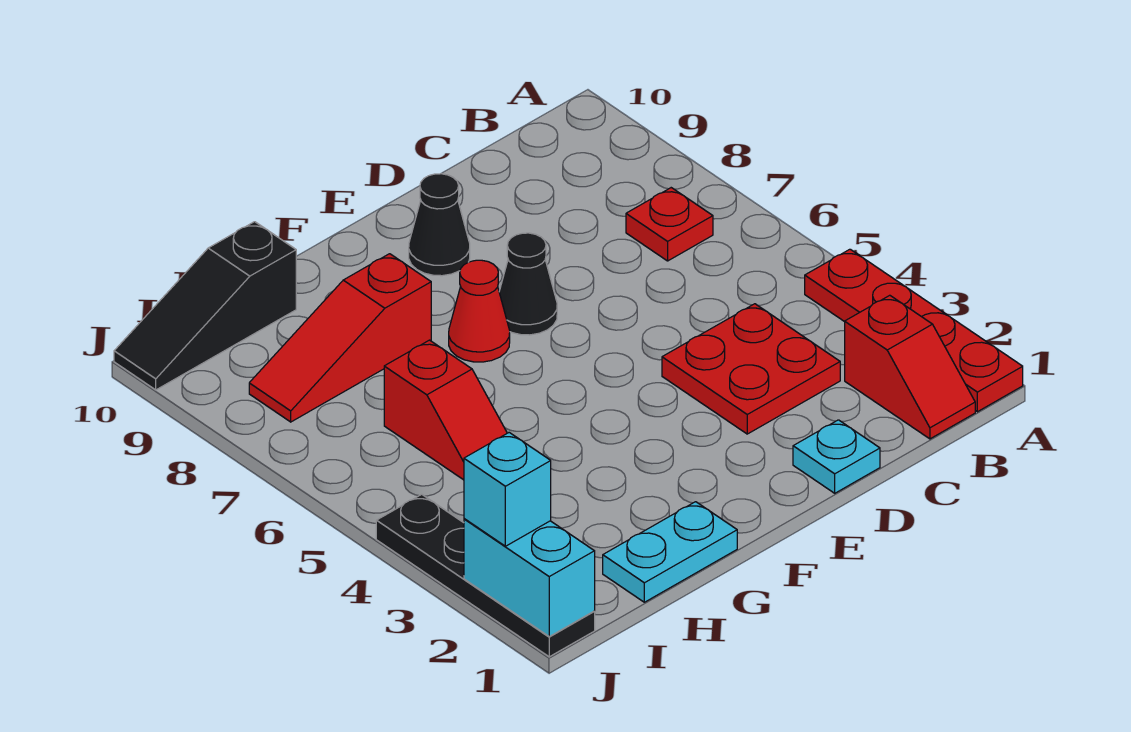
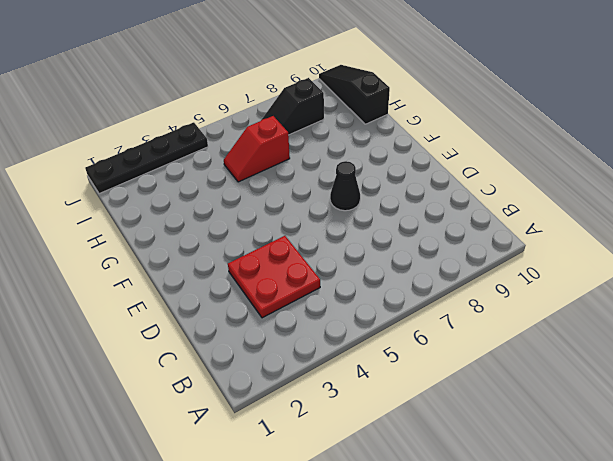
black slope I7:I8 level 1 top 8 -> red slope G8:I8 level 1 top G
none -> red plate A1:A4 level 1
none -> red slope B1:B2 level 1 top 2
none -> red plate B7 level 1

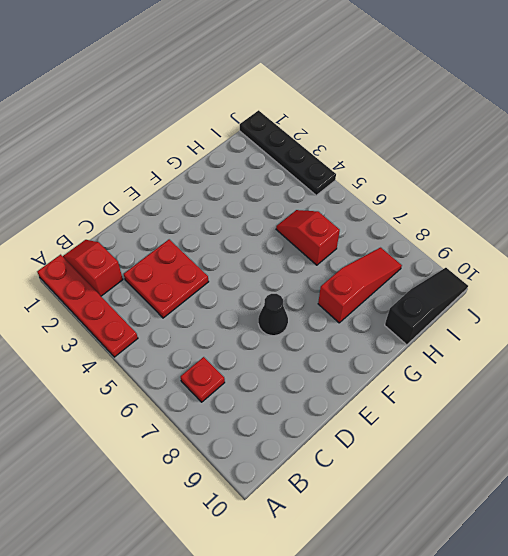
none -> cyan plate D1 level 1
none -> black cone E9 level 1
none -> red cone F7 level 1

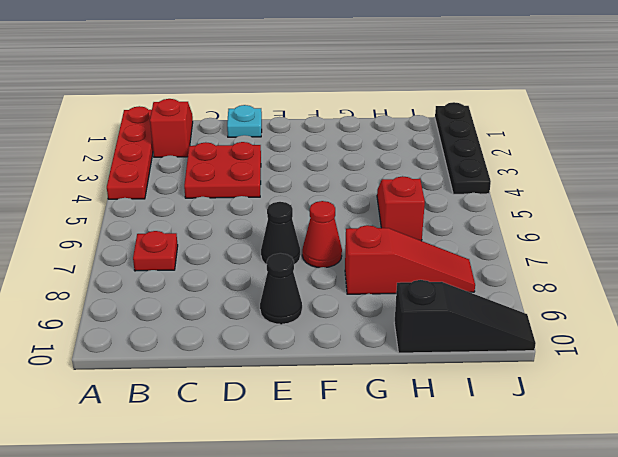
none -> cyan plate G1:H1 level 1
none -> cyan brick J1:J2 level 2
none -> cyan brick J2 level 3

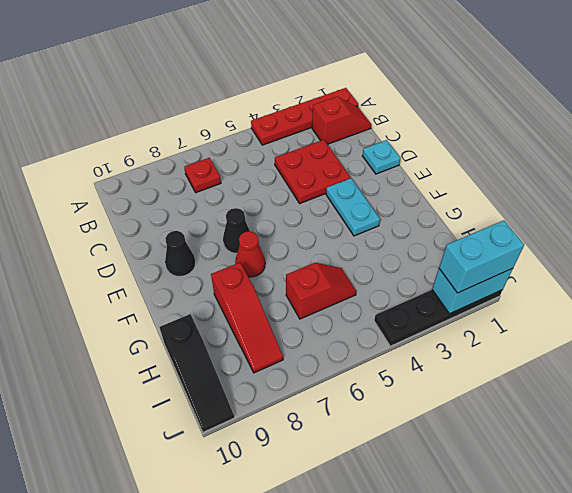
cyan plate E3:F3 level 1 -> cyan plate G1:H1 level 1
cyan brick J1:J2 level 3 -> cyan brick J2 level 3

